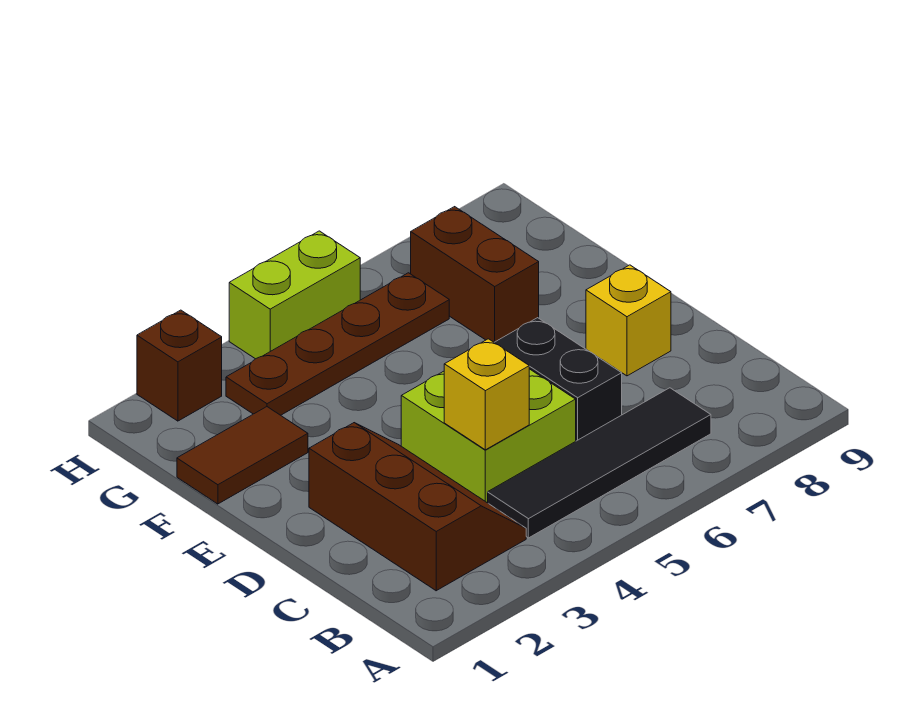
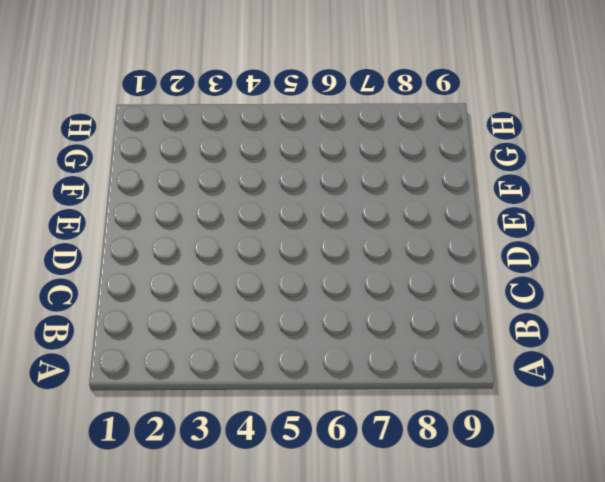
none -> brown slope B2:D3 level 1 top 2
none -> black tile B4:B7 level 1

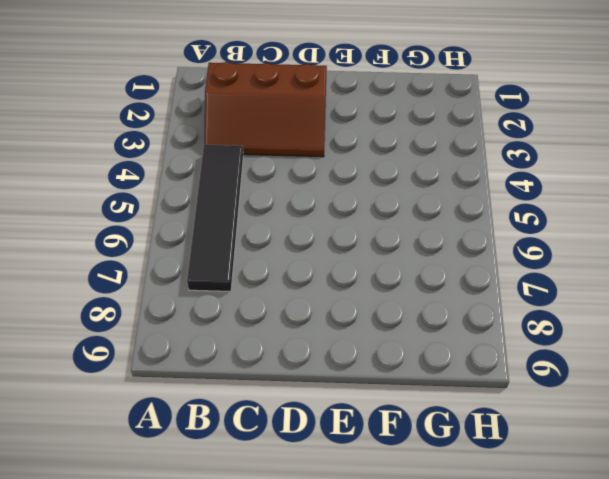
none -> lime brick C4:D5 level 1
none -> black brick C6:D6 level 1

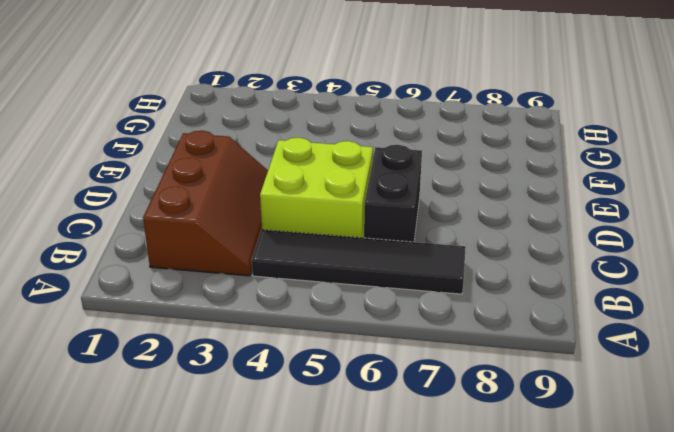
none -> yellow brick D8 level 1
none -> brown tile F1:F2 level 1

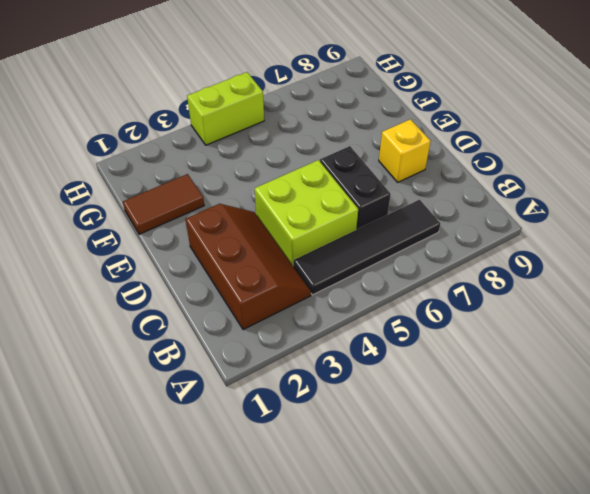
none -> brown brick F7:G7 level 1
none -> brown plate G3:G6 level 1

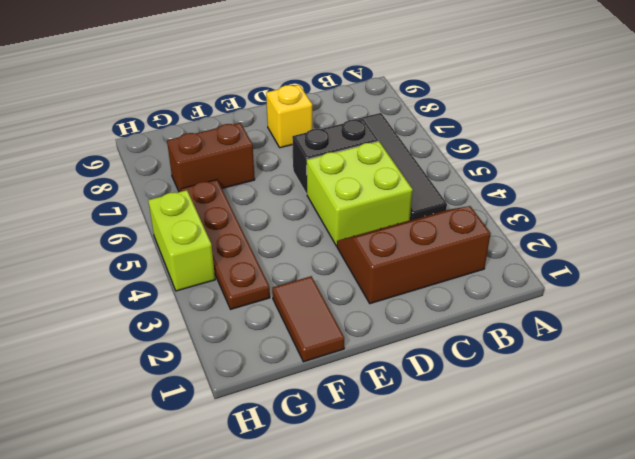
none -> brown brick H2 level 1
none -> yellow brick C4 level 2

